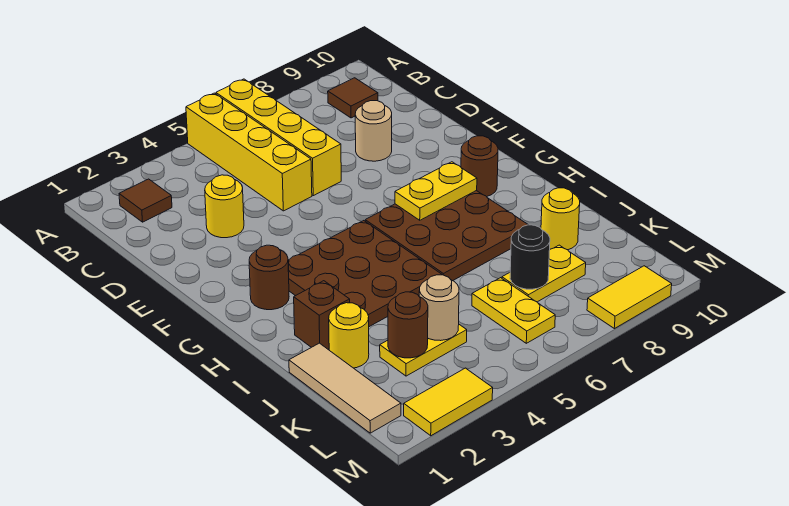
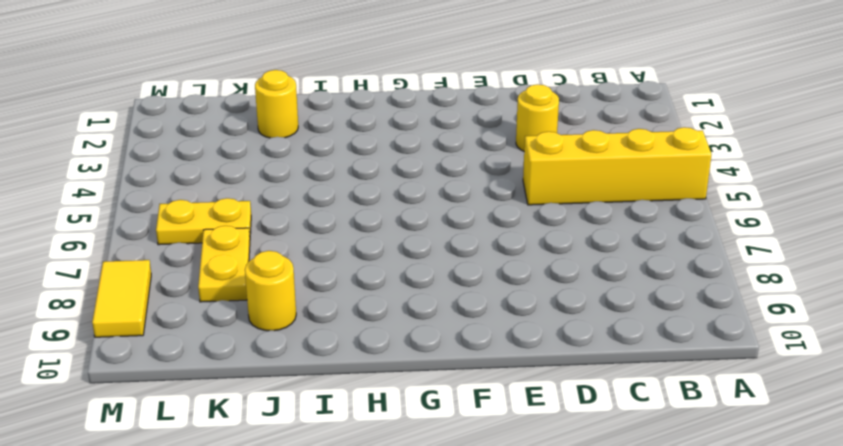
none -> yellow brick A6:D6 level 1
none -> brown tile B2 level 1
none -> brown tile B9 level 1

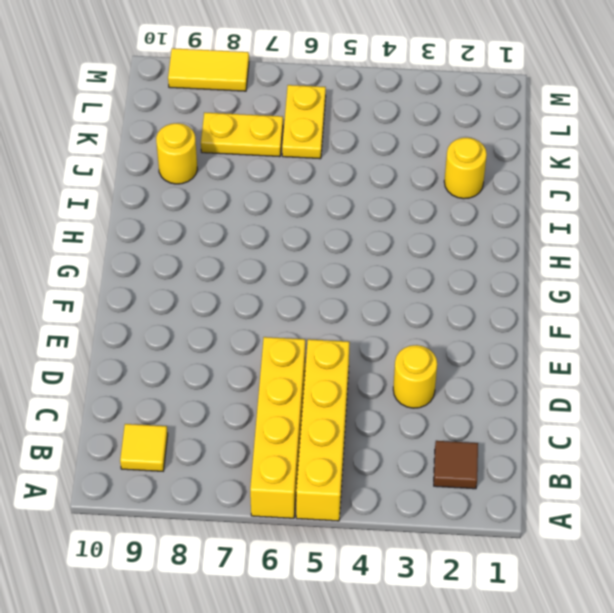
yellow tile B9 level 1 -> brown tile B9 level 1
none -> tan round brick D8 level 1
none -> brown round brick G2 level 1
none -> brown plate G3:I5 level 1

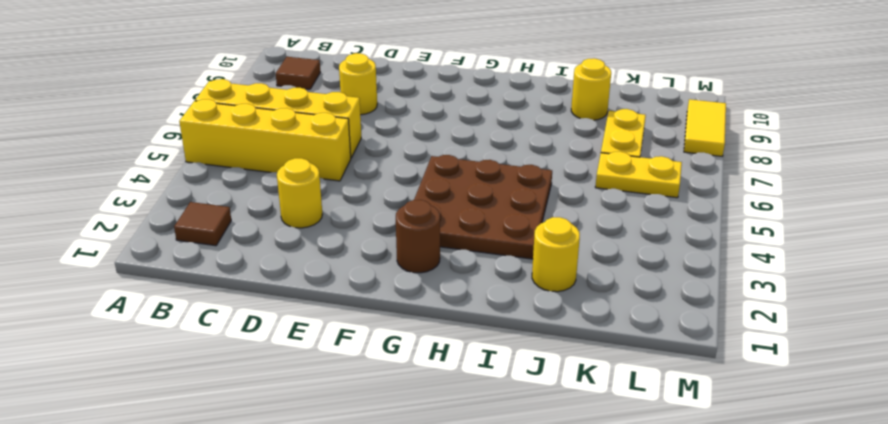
yellow round brick D8 level 1 -> tan round brick D8 level 1
none -> brown plate G6:I8 level 1
none -> brown round brick G9 level 1
none -> brown brick I2 level 1

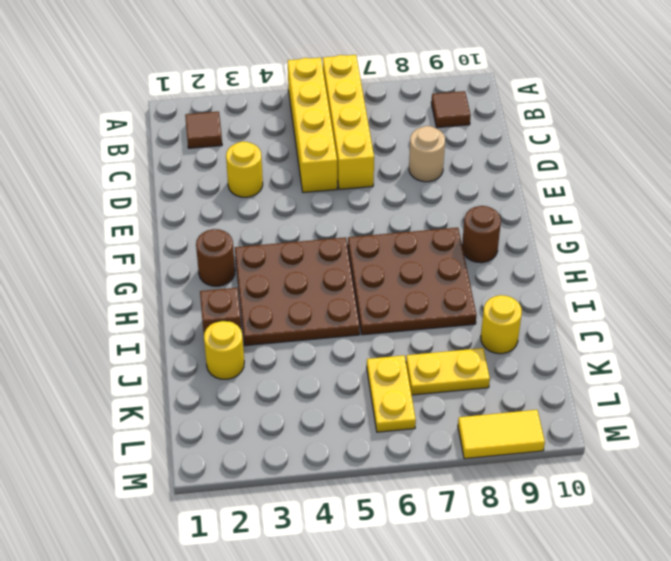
none -> tan tile J1:L1 level 1
none -> yellow plate K3:K4 level 1
none -> yellow tile M2:M3 level 1

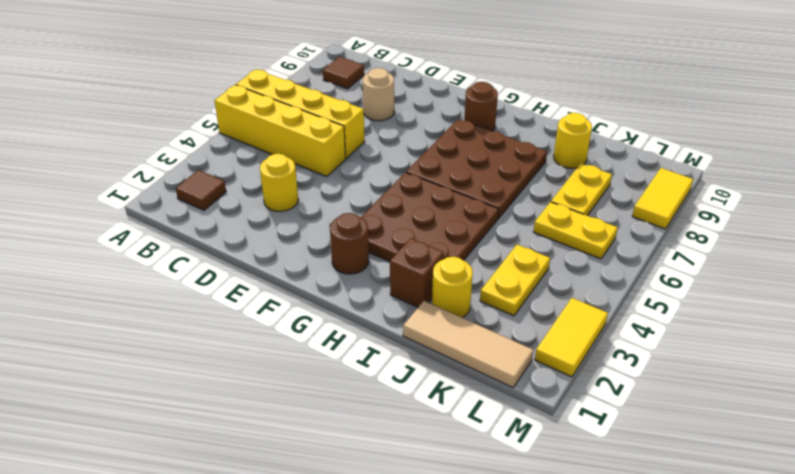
none -> yellow plate G7:G8 level 2
none -> brown round brick K3 level 2
none -> tan round brick K4 level 2

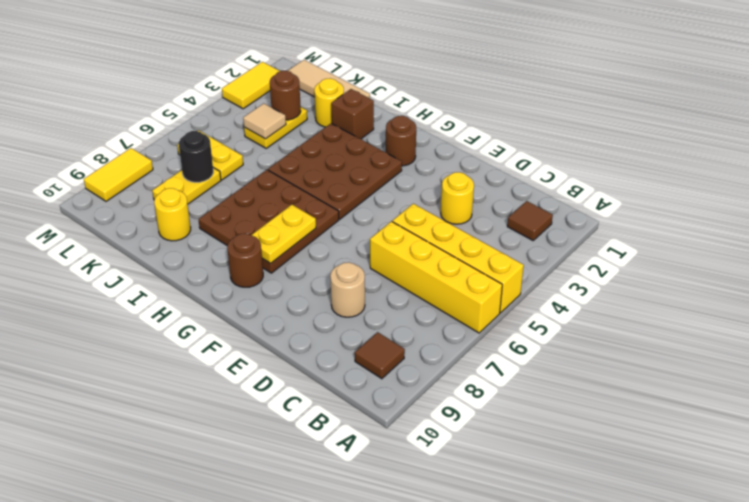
tan tile K4 level 2 -> tan round brick K4 level 2

